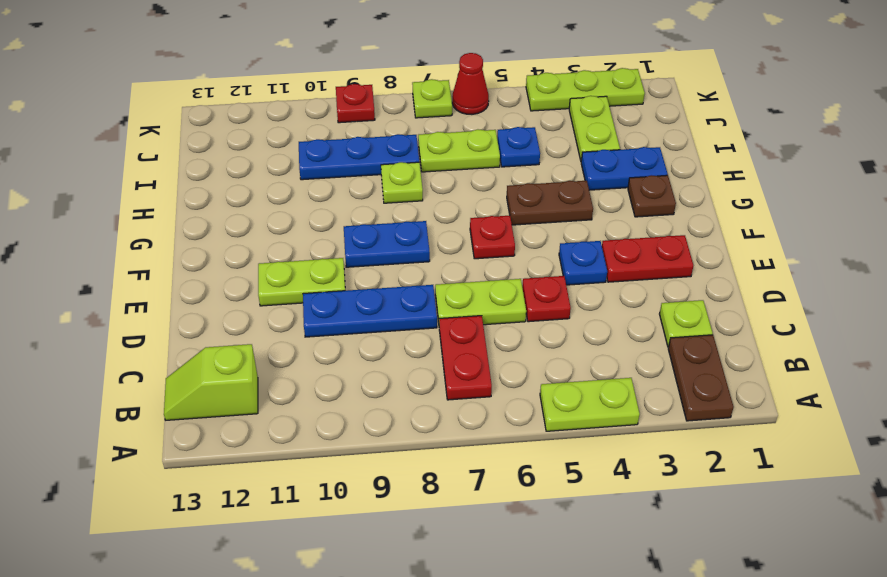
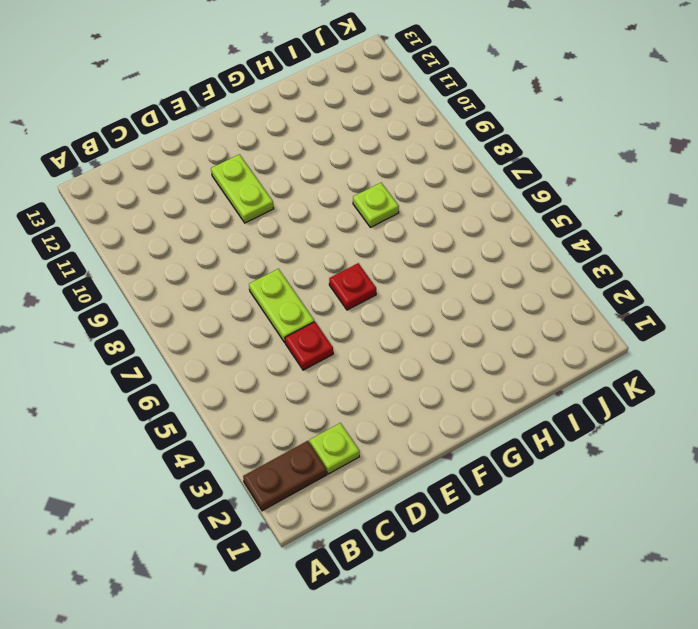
none -> lime plate A4:A5 level 1
none -> red plate B7:C7 level 1
none -> lime slope B12:B13 level 1 top 12

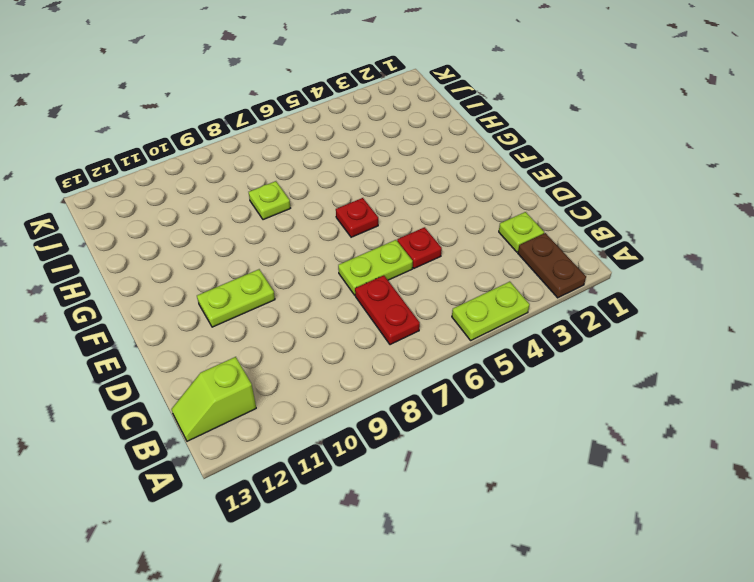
none -> blue plate D8:D10 level 1
none -> red plate E2:E3 level 1
none -> blue plate E4 level 1

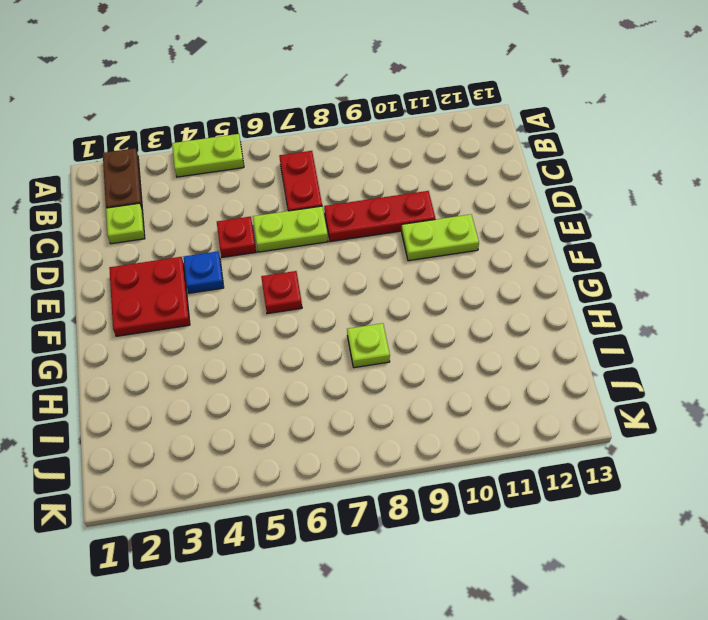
red plate D8:D10 level 1 -> blue plate D8:D10 level 1
red plate E2:F3 level 1 -> red plate E2:E3 level 1
none -> lime slope B12:B13 level 1 top 12
none -> blue plate F8:F9 level 1
none -> brown plate G2 level 1

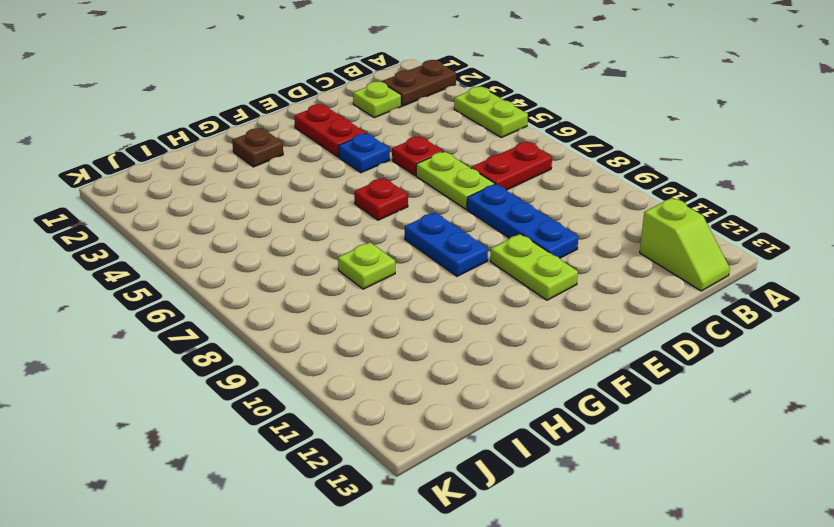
none -> brown plate G4:G5 level 1
none -> blue plate H2:H3 level 1
none -> lime plate I3:J3 level 1

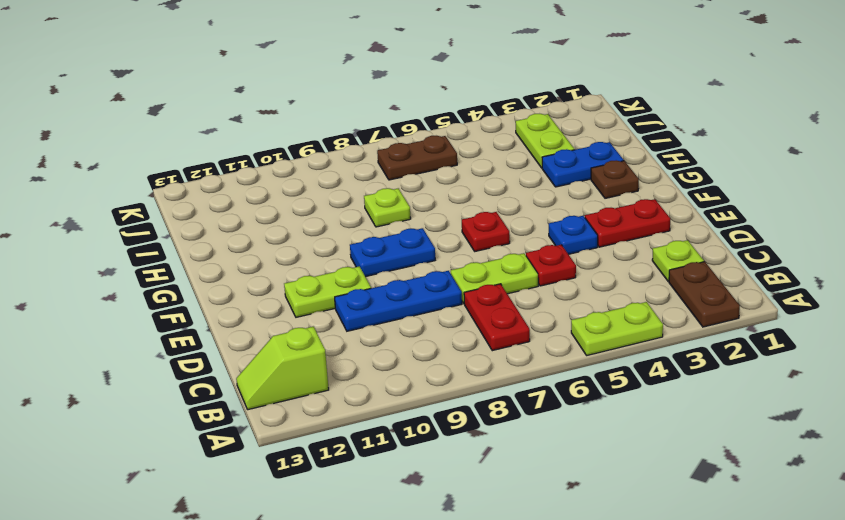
brown plate J6:J7 level 1 -> brown plate G4:G5 level 1
none -> blue plate I5 level 1
none -> lime plate I6:I7 level 1
none -> blue plate I8:I10 level 1

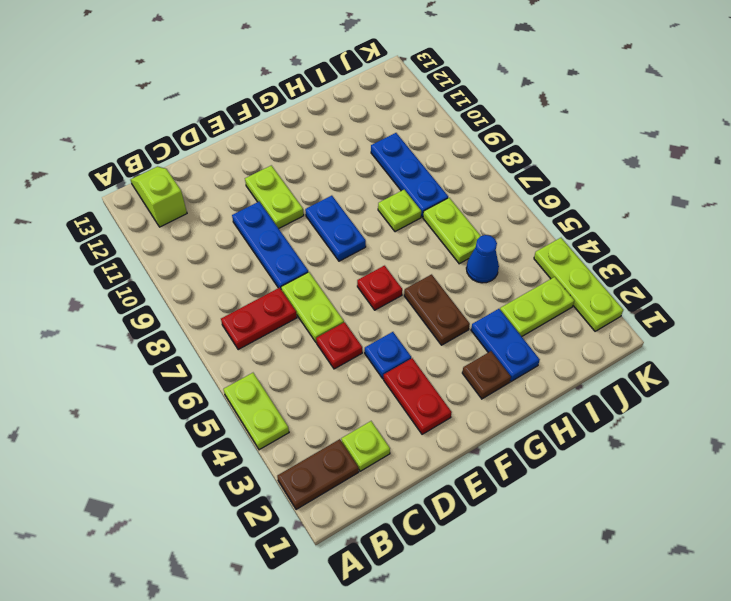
blue cone I5 level 1 -> blue plate I5 level 1
none -> red cone K6 level 1
none -> lime plate K7 level 1
none -> red plate K9 level 1

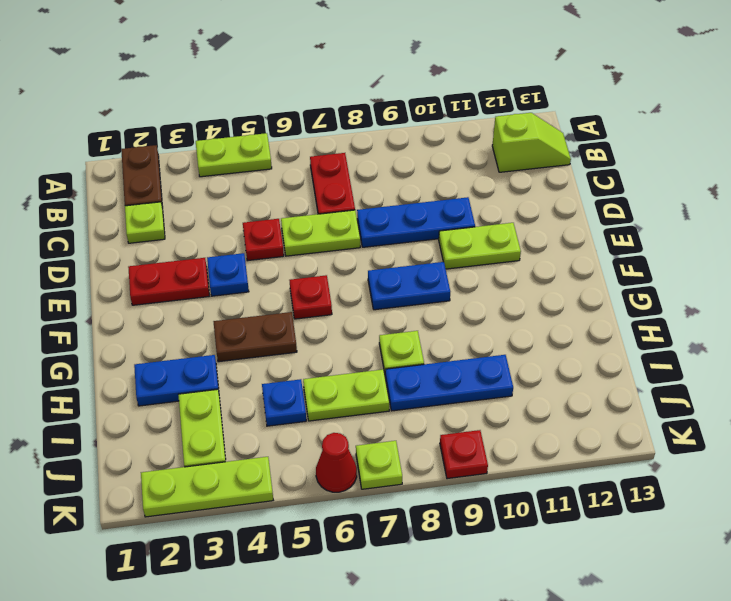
none -> brown plate G2 level 1

